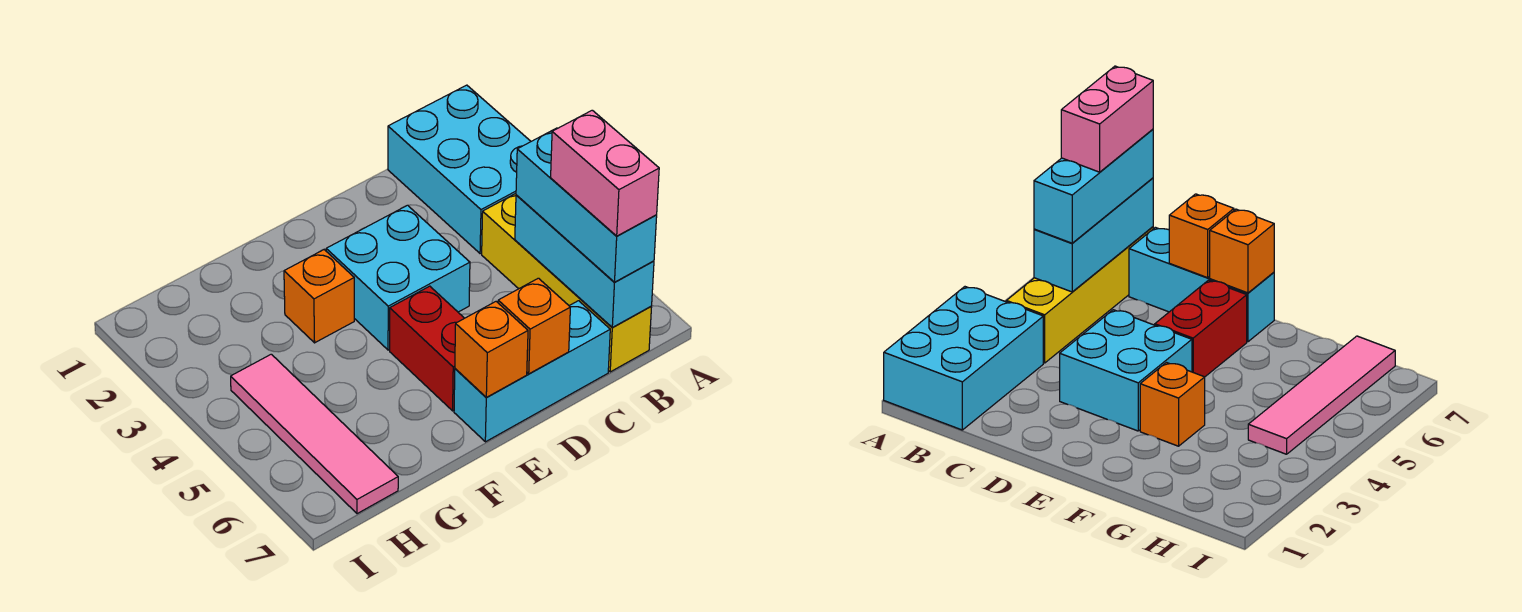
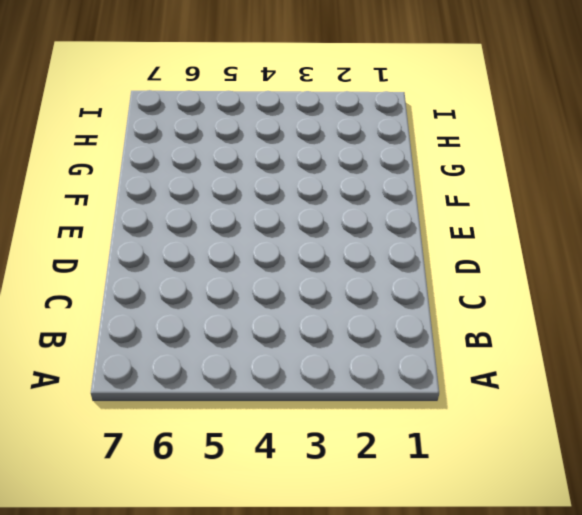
none -> cyan brick A1:B3 level 1
none -> yellow brick B4:B7 level 1
none -> cyan brick C7:E7 level 1

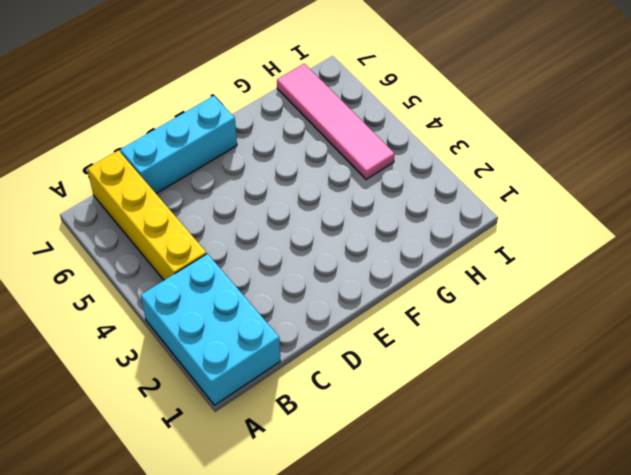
none -> cyan brick D3:E4 level 1
none -> red brick E5:E6 level 1
none -> orange brick F3 level 1

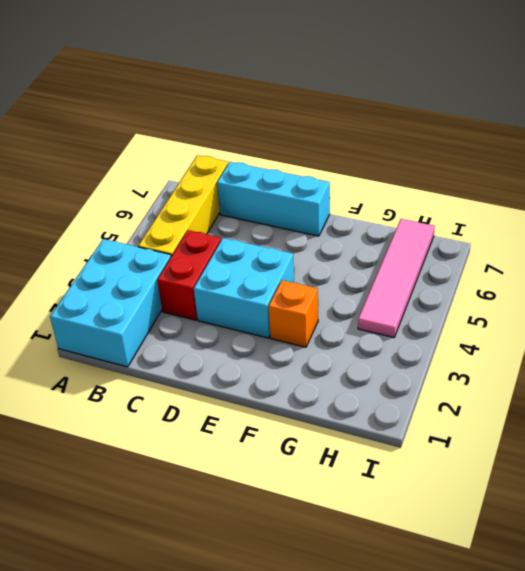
red brick C3:C4 level 1 -> red brick E5:E6 level 1
none -> cyan brick B5:B7 level 2
none -> orange brick D7 level 2
none -> orange brick E7 level 2

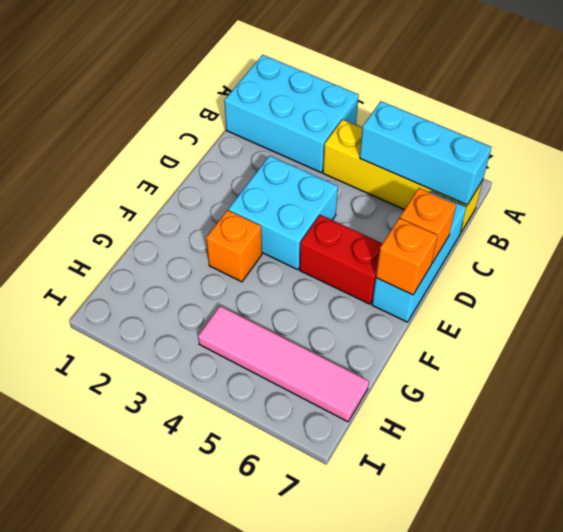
none -> cyan brick B5:B7 level 3
none -> pink brick B6:B7 level 4

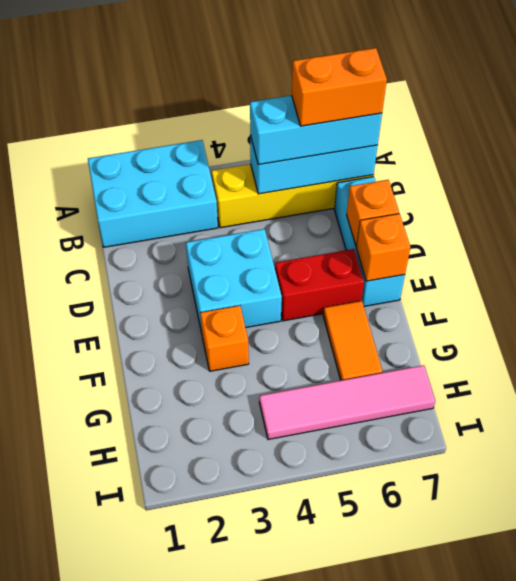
orange brick B6:B7 level 4 -> pink brick B6:B7 level 4
orange tile F6:G6 level 1 -> none

